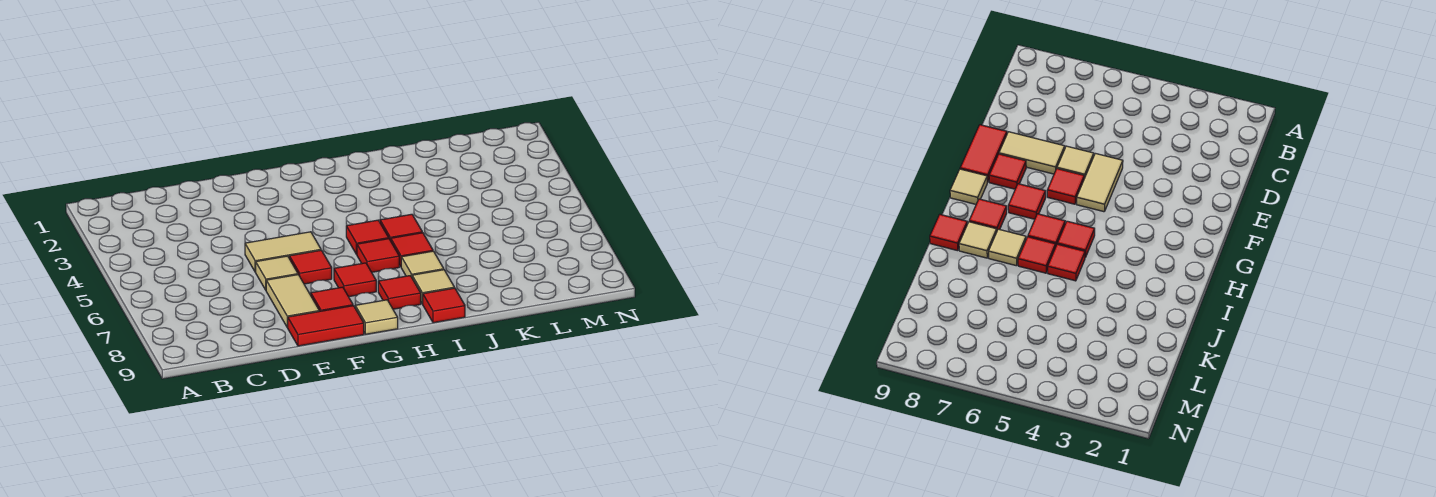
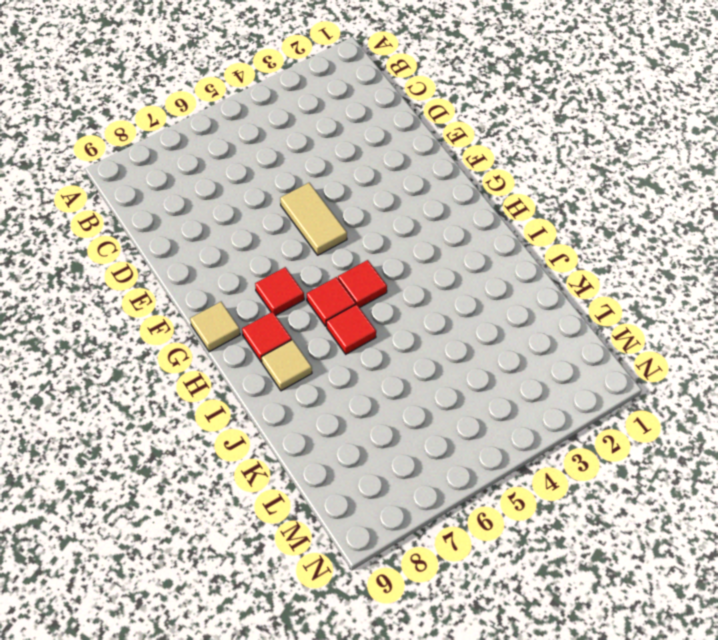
none -> tan tile E6 level 1
none -> tan tile E7:E8 level 1
none -> red tile E9:F9 level 1

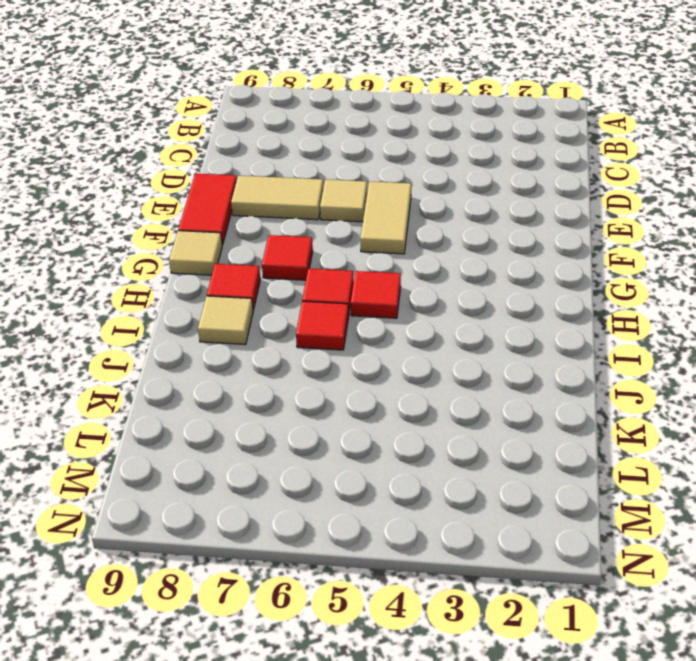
none -> red tile F6 level 1
none -> red tile F8 level 1
none -> red tile I5 level 1

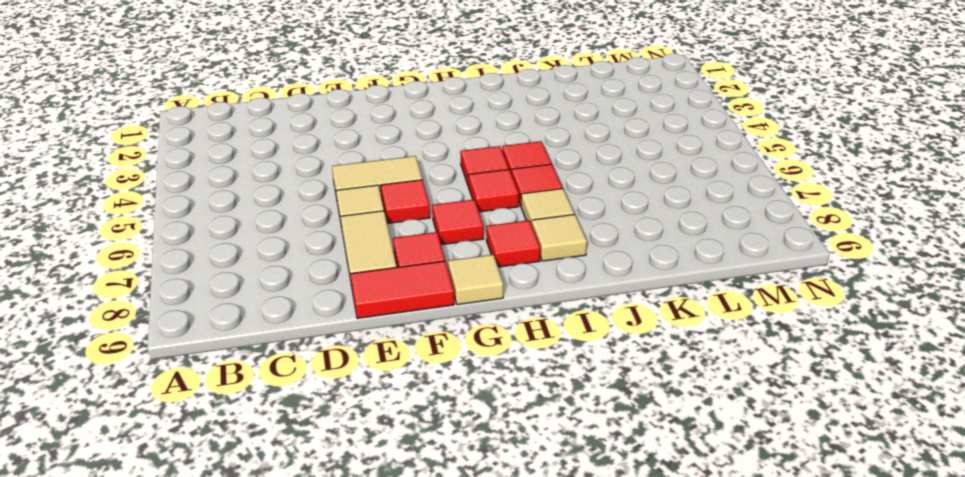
none -> red tile I9 level 1

